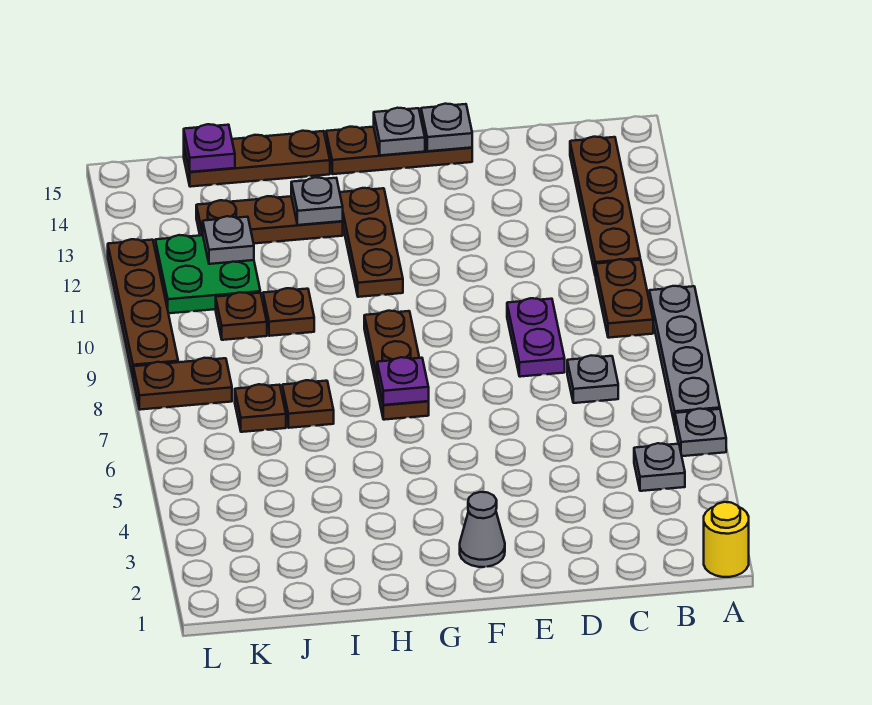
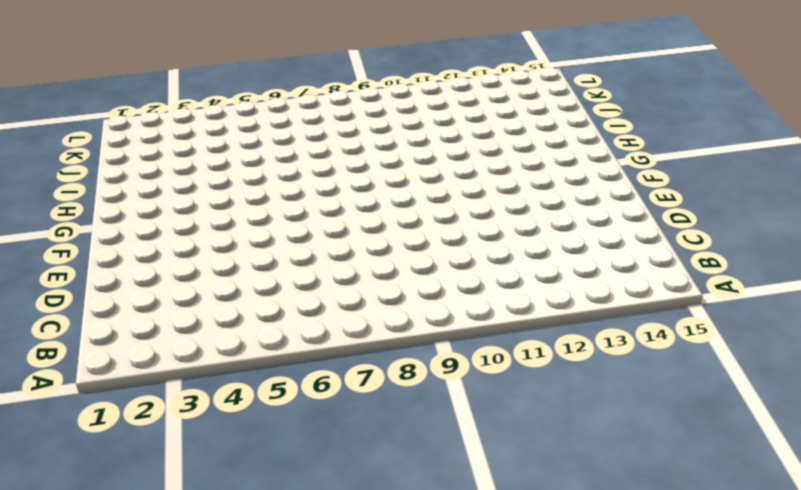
none -> yellow round brick A1 level 1
none -> grey plate A5 level 1
none -> grey plate A6:A9 level 1

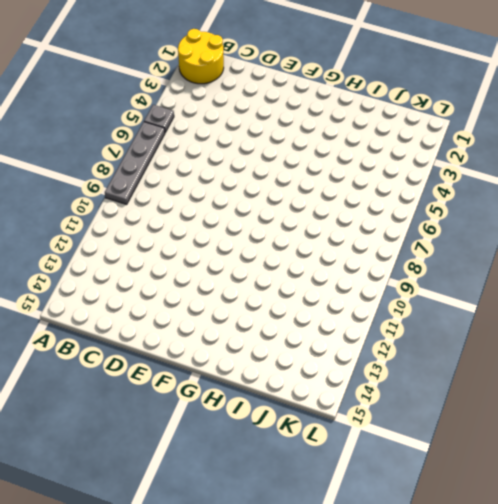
yellow round brick A1:B2 level 1 -> yellow round brick A1 level 1
none -> grey plate B4 level 1
none -> brown plate B9:B10 level 1
none -> brown plate B11:B14 level 1

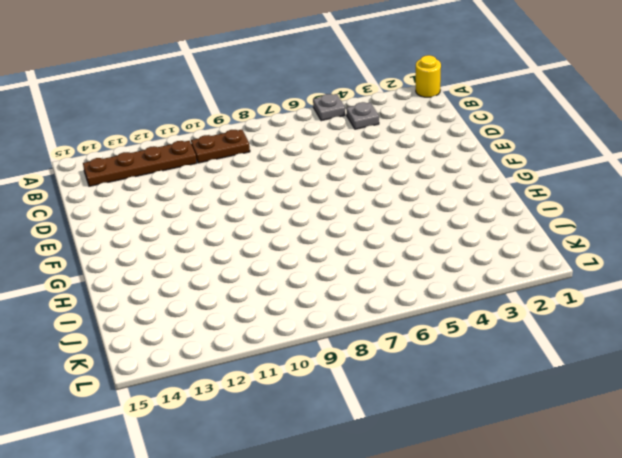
none -> grey plate A6:A9 level 1
none -> grey plate C7 level 1
none -> purple plate D8:D9 level 1

